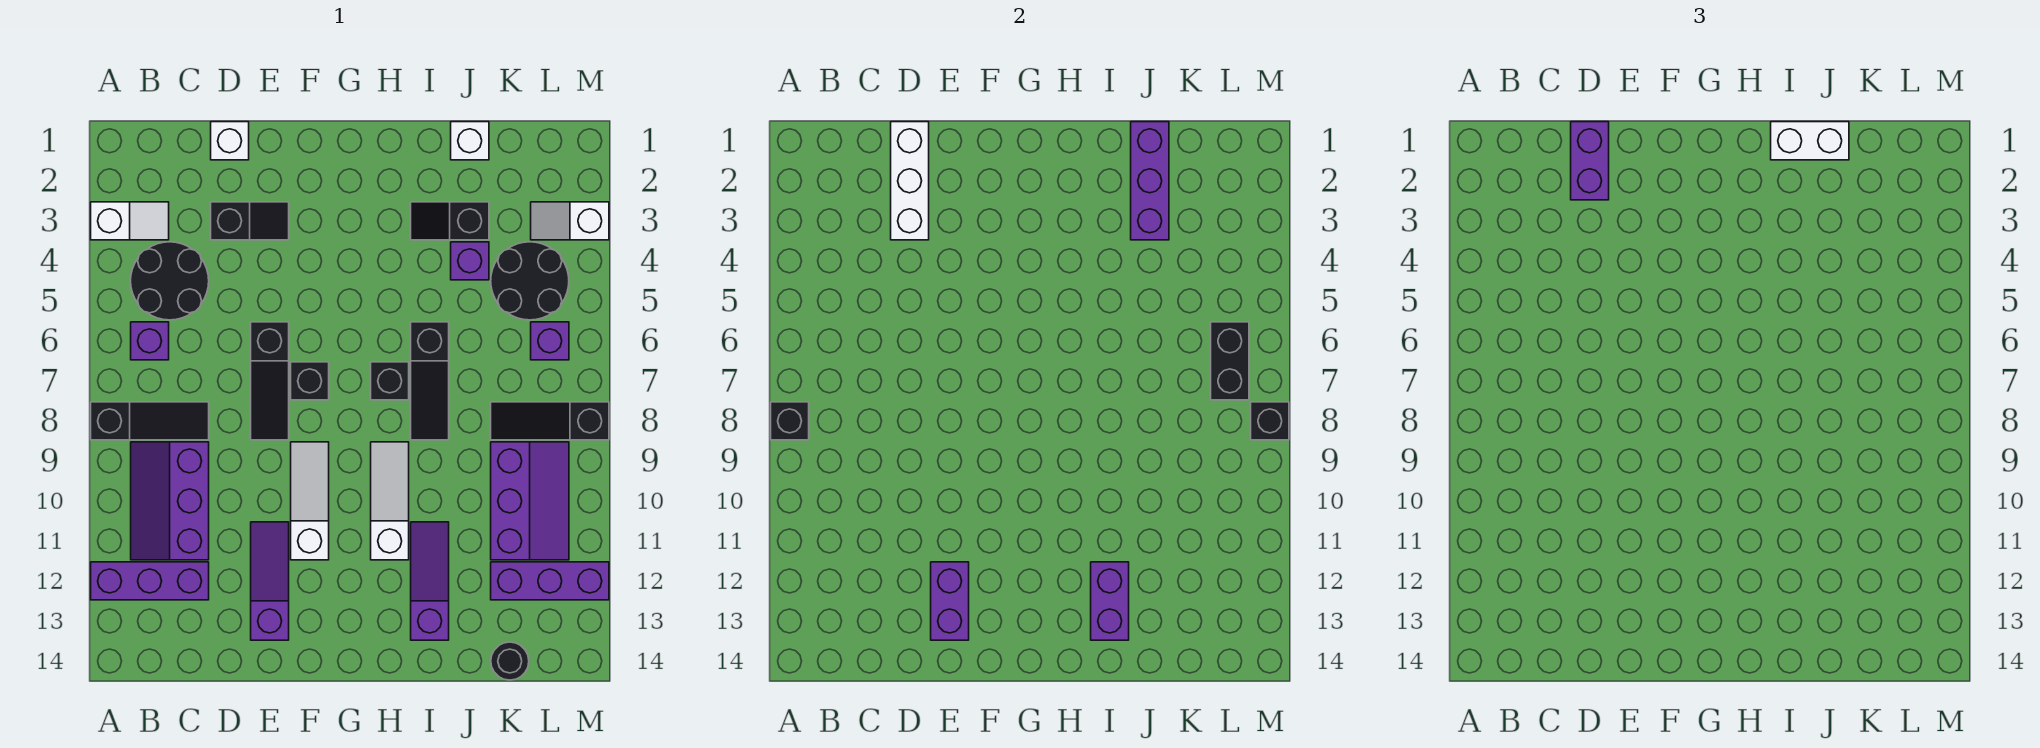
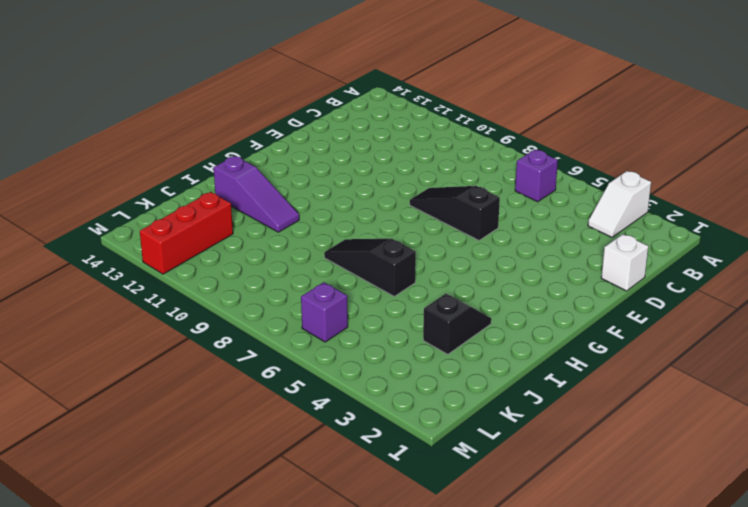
red brick K12:M12 level 1 -> purple brick K12:M12 level 1
none -> black slope A8:C8 level 1 top A
none -> purple brick A12:C12 level 1
none -> black round brick B4:C5 level 1
none -> purple slope B9:C11 level 1 top C

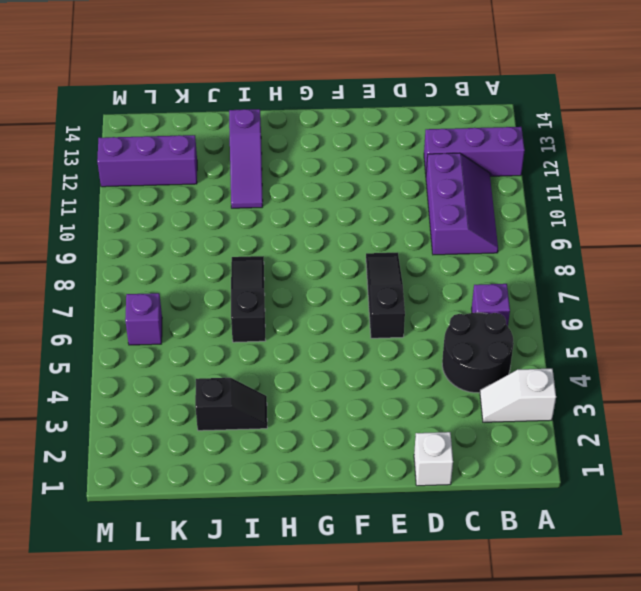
none -> black slope A8:C8 level 1 top A
none -> black slope D3:E3 level 1 top D
none -> purple slope E11:E13 level 1 top 13
none -> black brick F7 level 1

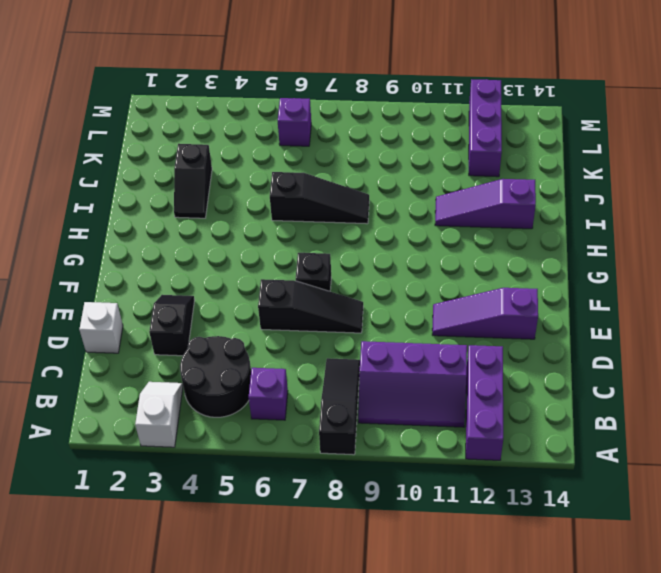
none -> white slope F9:F11 level 1 top 11
none -> black brick H7 level 1
none -> white slope H9:H11 level 1 top 11
none -> white brick J1 level 1

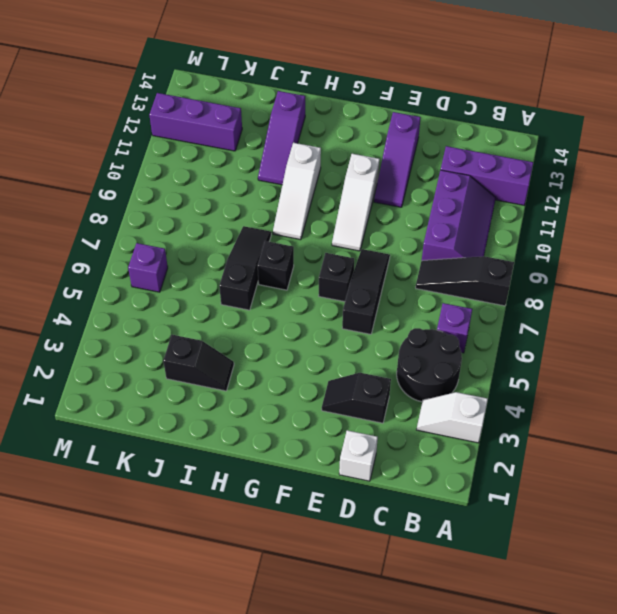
none -> white brick J1 level 1
none -> purple brick J4 level 1
none -> black round brick K4:L5 level 1
none -> black slope K8:M8 level 1 top M

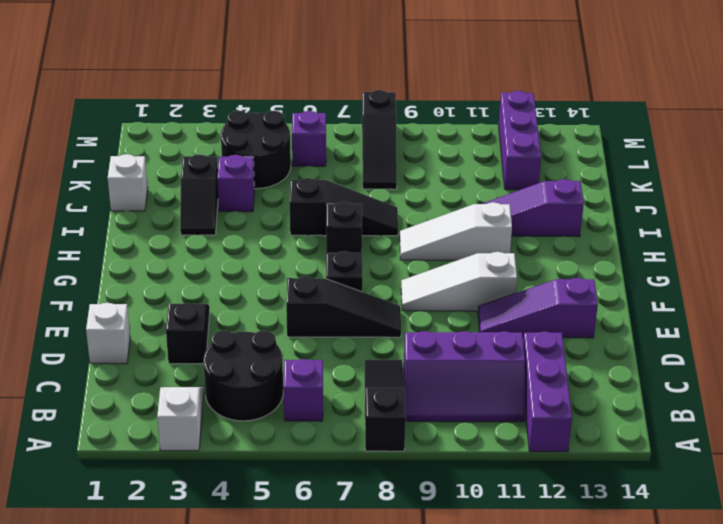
none -> purple slope K9:L11 level 1 top K
none -> black round brick K14 level 1
none -> white slope L3:M3 level 1 top M
none -> black brick A8 level 2

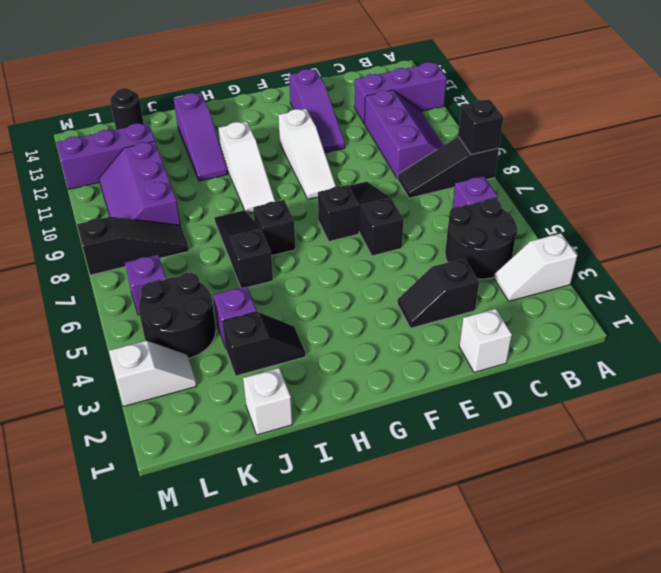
none -> white brick D1:D3 level 2
none -> purple brick E12:E13 level 2
none -> purple brick I12:I13 level 2
none -> purple brick J1:J3 level 2

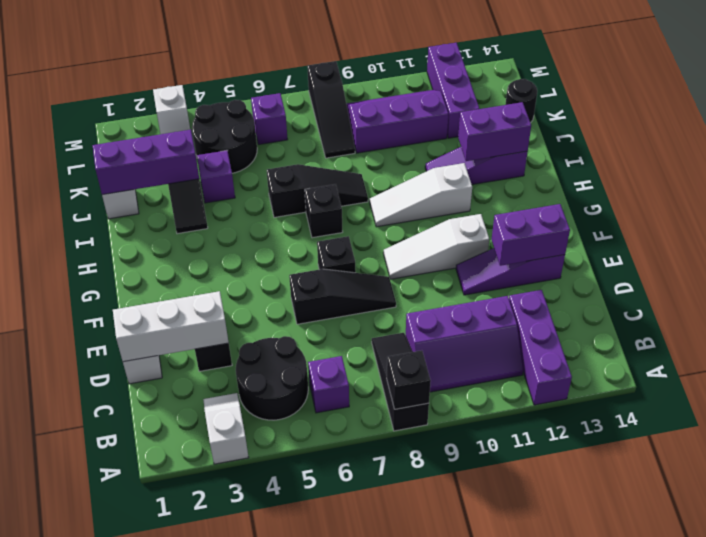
none -> black brick L6:L7 level 2
none -> black brick M8 level 2
none -> purple brick D1:D2 level 3
none -> white brick I1:J1 level 3

